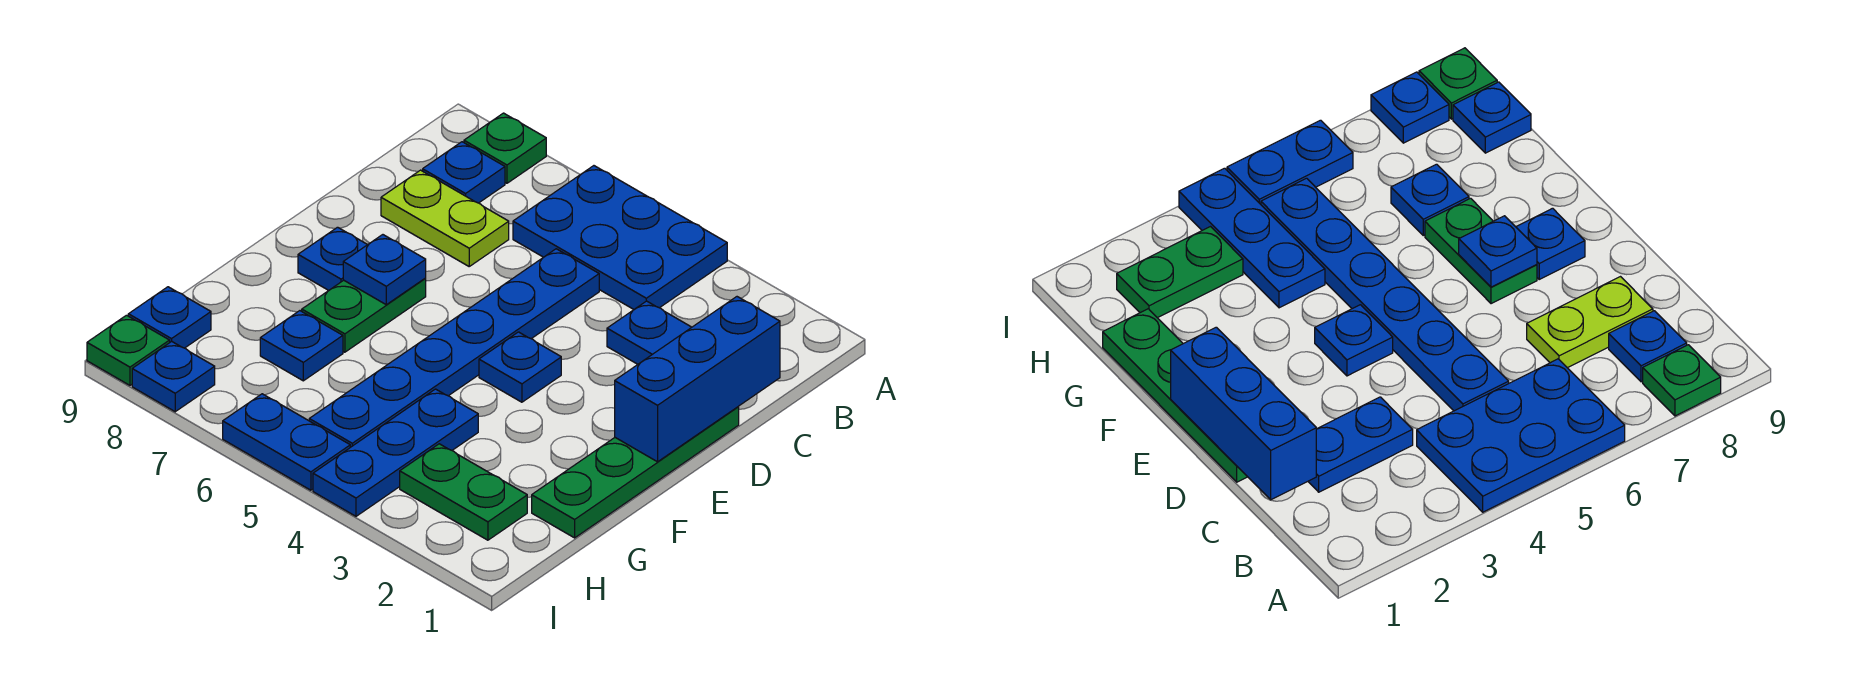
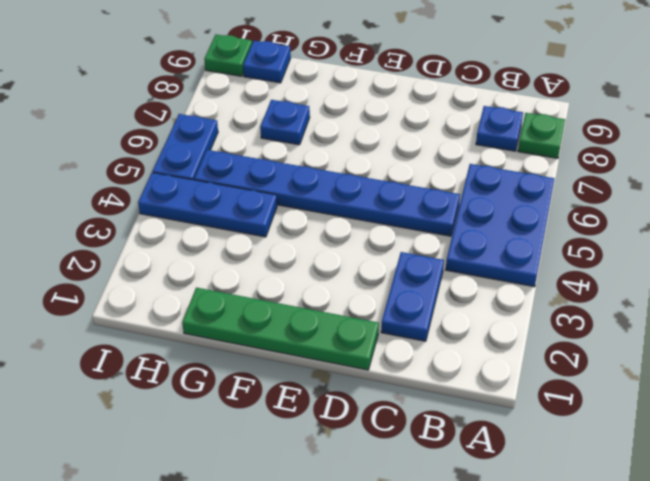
none -> lime plate C7:C8 level 1
none -> blue plate E4 level 1
none -> green plate E7:F7 level 1

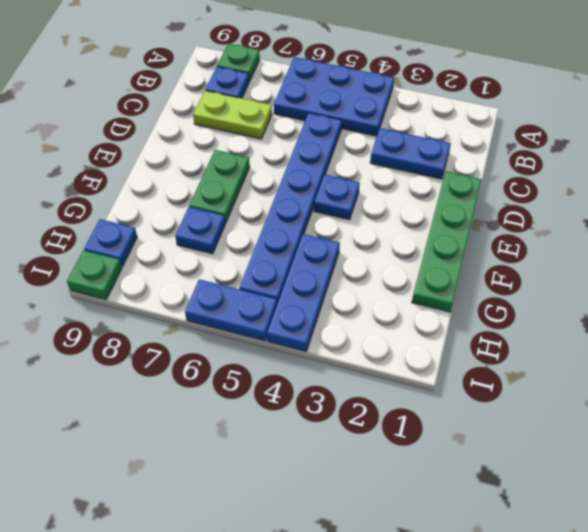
none -> blue plate E8 level 1
none -> green plate H2:H3 level 1
none -> blue plate I8 level 1

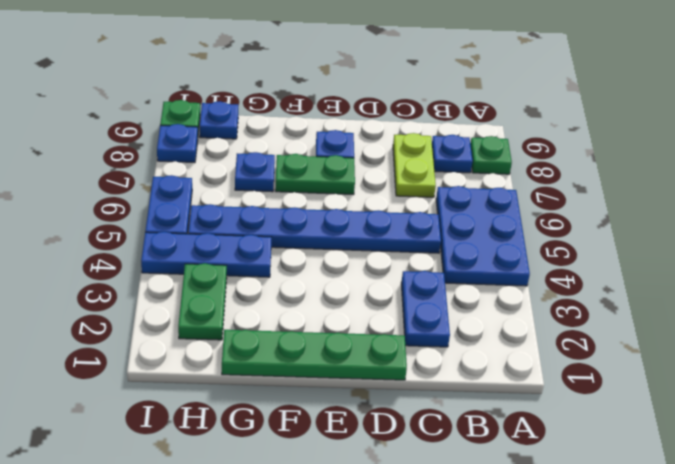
none -> blue plate E4 level 1
none -> blue brick C1:E1 level 2
none -> blue plate E7 level 2

